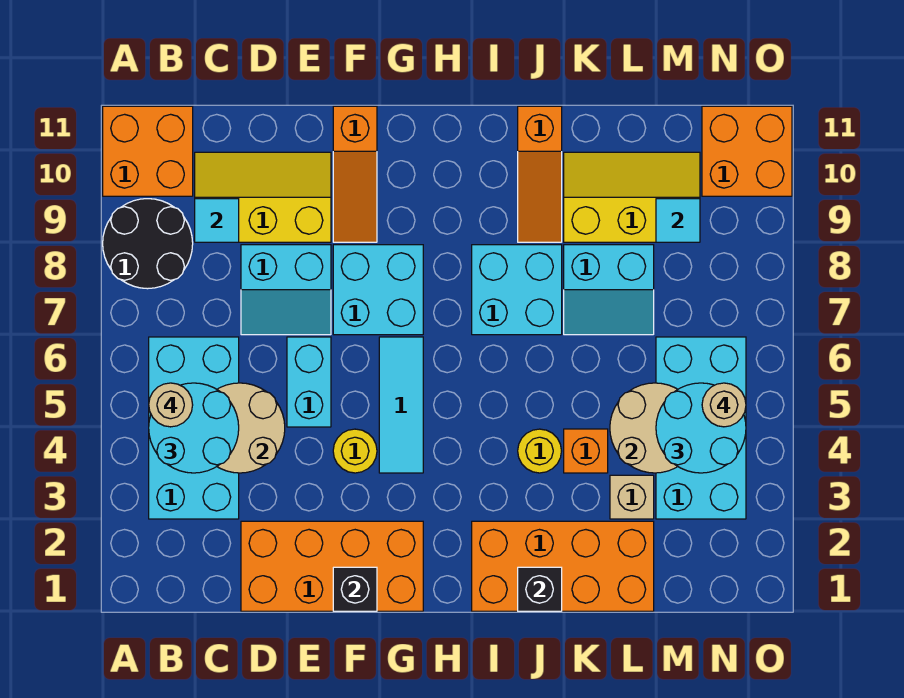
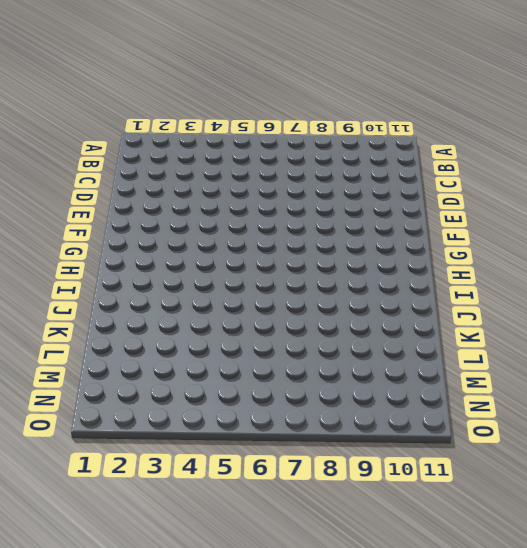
none -> black round brick A8:B9 level 1
none -> orange brick A10:B11 level 1
none -> cyan brick B3:C6 level 1
none -> yellow slope C9:E10 level 1 top 9

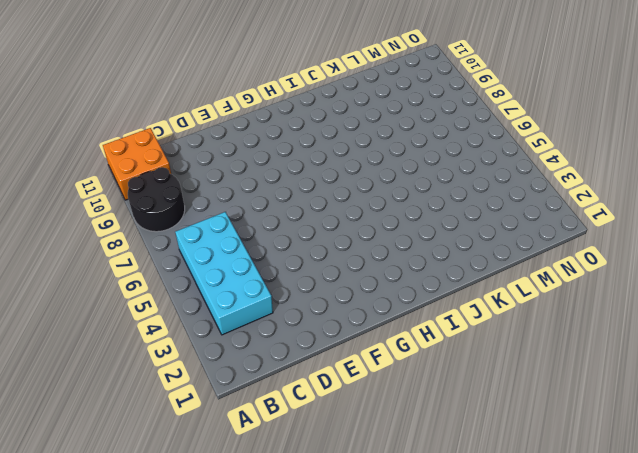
none -> yellow slope C9:E10 level 1 top 9
none -> orange brick D1:G2 level 1
none -> cyan slope D7:E8 level 1 top 8
none -> cyan brick E5:E6 level 1

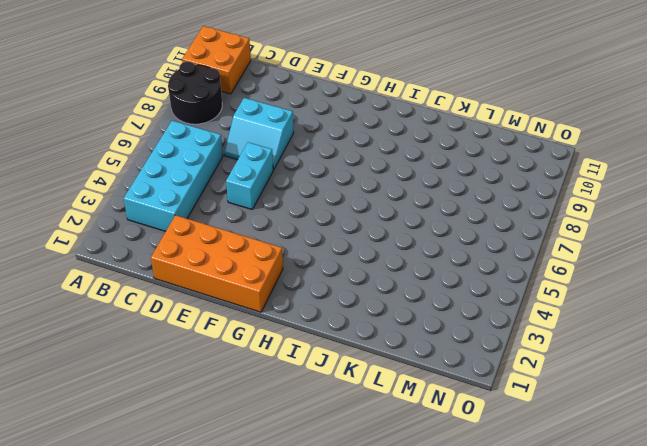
none -> yellow slope C9:E10 level 1 top 9
none -> yellow round brick F4 level 1
none -> cyan brick F7:G8 level 1
none -> orange slope F9:F11 level 1 top 11

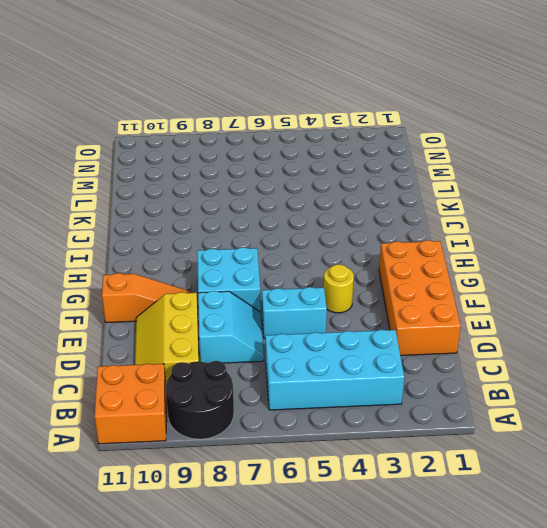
none -> cyan tile G4:G6 level 1
none -> orange brick I1:L2 level 1
none -> cyan brick I7:J8 level 1
none -> yellow round brick J4 level 1

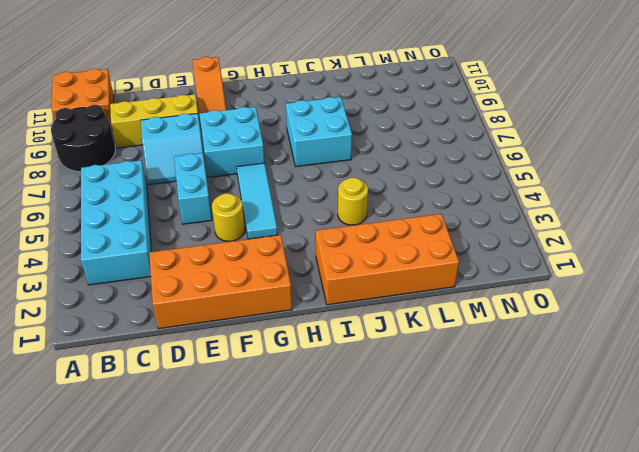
none -> orange slope J9:J11 level 1 top 11
none -> orange brick K4 level 1
none -> cyan slope K7:L8 level 1 top 8
none -> yellow slope K9:M10 level 1 top 9

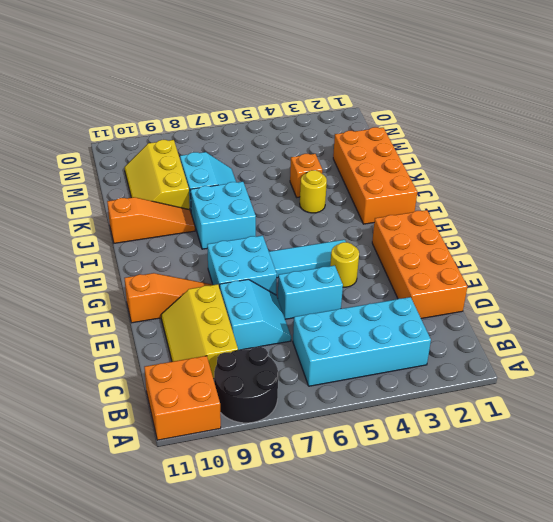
none -> tan brick L3 level 1
none -> cyan brick M3:N6 level 1
none -> orange brick N10:O11 level 1
none -> tan round brick C4:D5 level 2

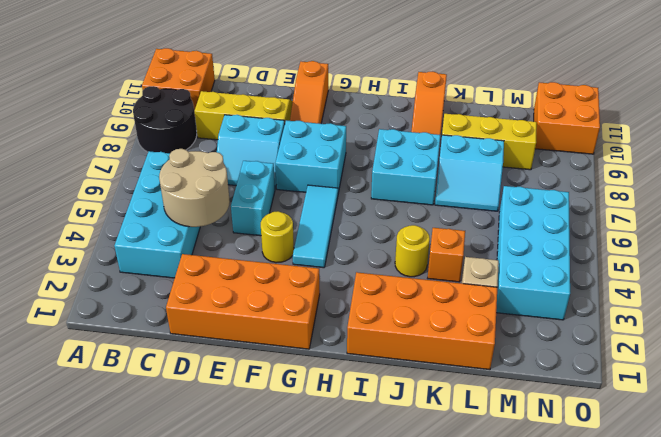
none -> cyan tile C9 level 2
none -> black brick F1 level 2
none -> black brick J1 level 2
none -> tan round brick L4:M5 level 2

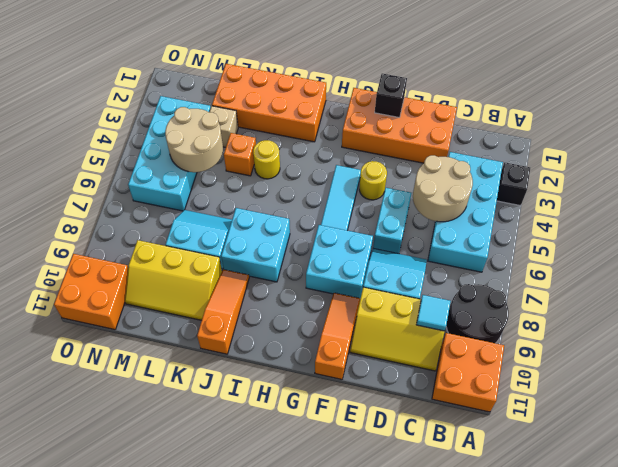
black brick A3 level 1 -> black brick J1 level 2
none -> cyan tile M9 level 2
none -> cyan round brick B4:C5 level 3
none -> cyan round brick M4:N5 level 3
none -> tan round brick B5 level 4

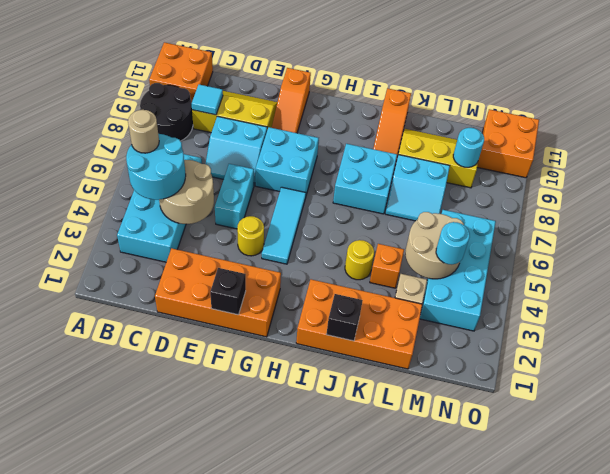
cyan round brick M4 level 3 -> cyan round brick M4:N5 level 3
cyan round brick M9 level 2 -> cyan tile M9 level 2
none -> tan round brick N5 level 4

